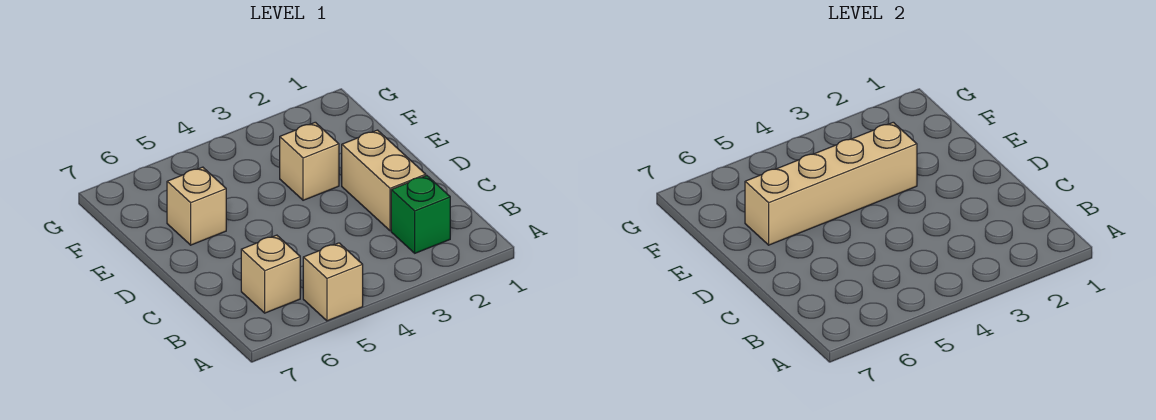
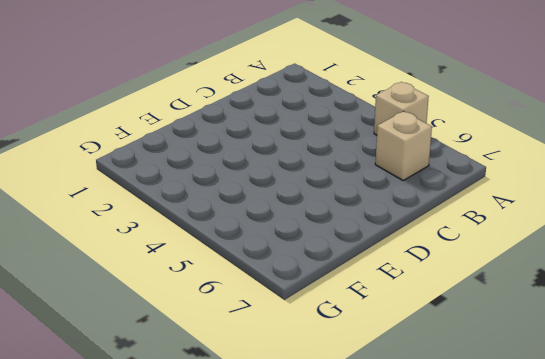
none -> green brick B2 level 1
none -> tan brick C2:D2 level 1

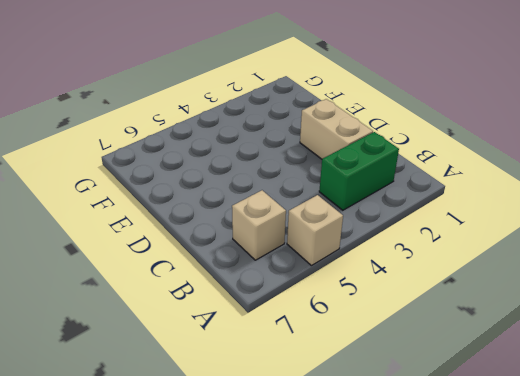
green brick B2:B3 level 1 -> green brick B2 level 1
none -> tan brick E3 level 1
none -> tan brick E6 level 1

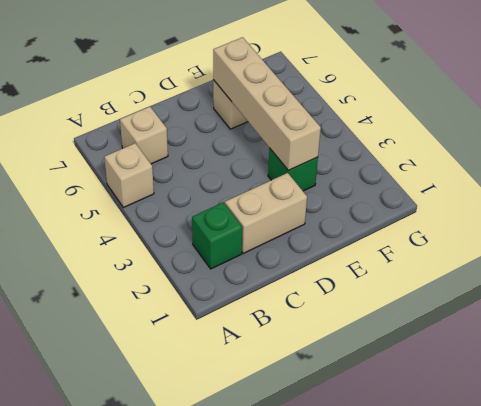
green brick E3 level 1 -> tan brick E3 level 1

